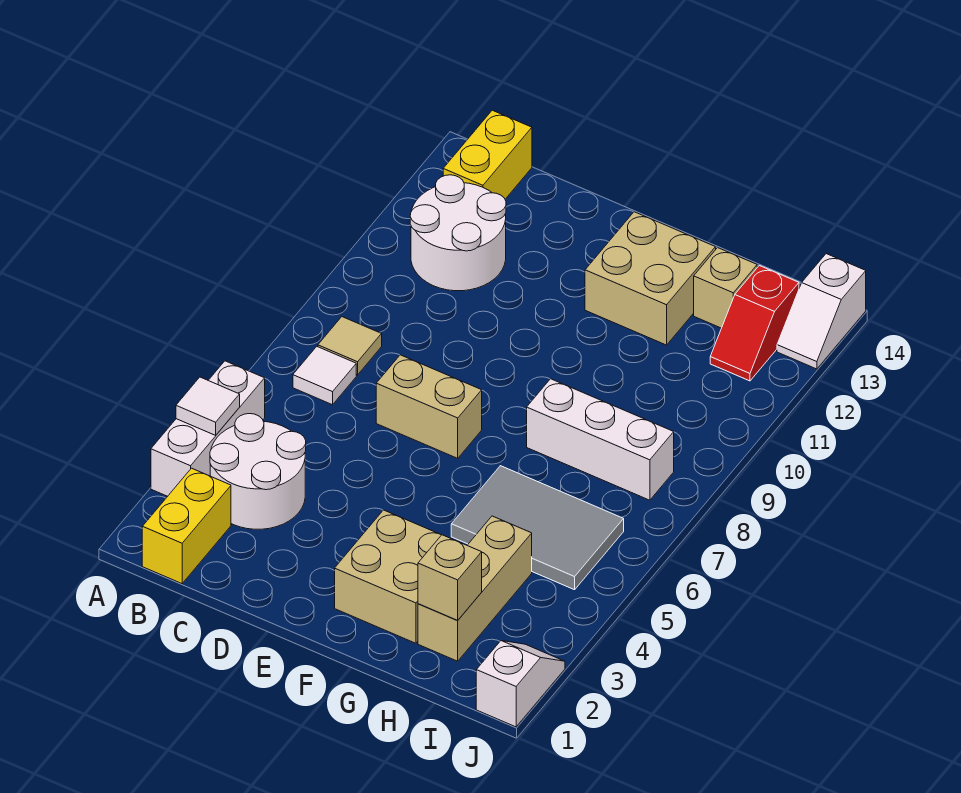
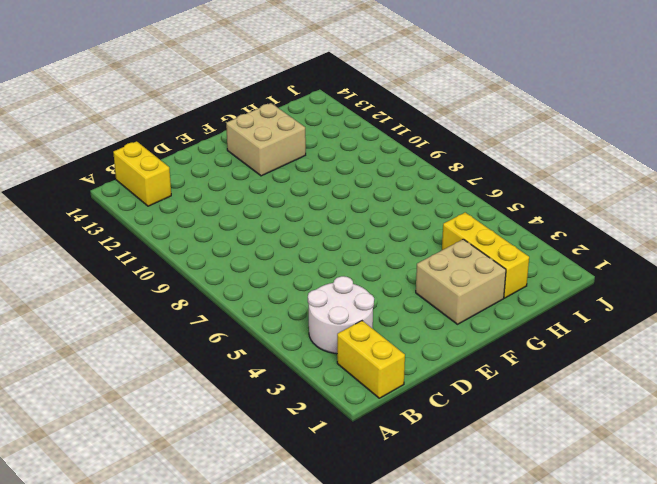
yellow brick H2:H4 level 1 -> tan brick H2:H4 level 1
none -> white brick A3:A5 level 1
none -> white tile B7 level 1
none -> tan tile B8 level 1

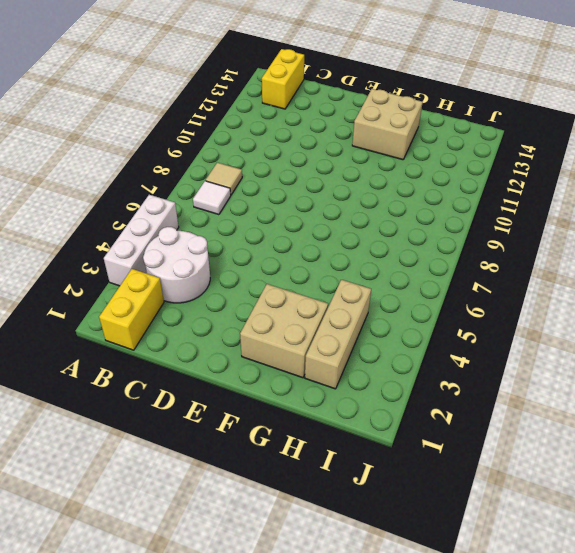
none -> white round brick B11:C12 level 1
none -> tan brick D7:E7 level 1
none -> grey tile G5:I6 level 1

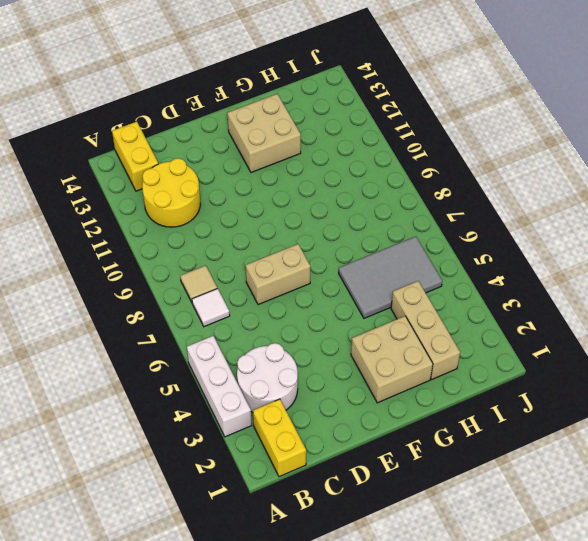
yellow round brick B11:C12 level 1 -> white round brick B11:C12 level 1
none -> white brick G8:I8 level 1
none -> tan brick H13 level 1
none -> red slope I12:I13 level 1 top 13

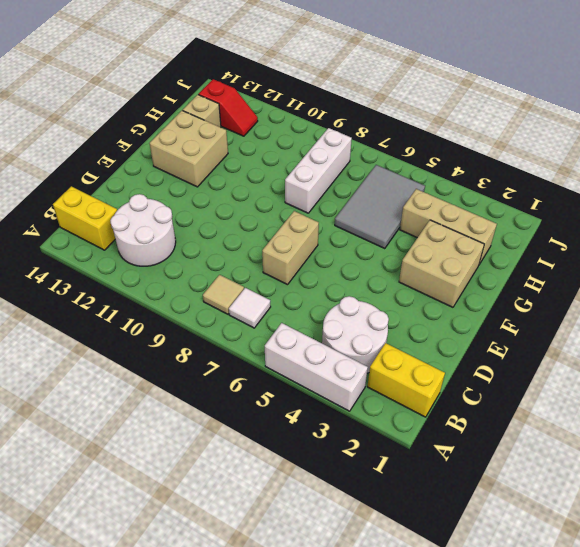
none -> white slope J1:J2 level 1 top 1
none -> white slope J13:J14 level 1 top 14
none -> white tile A4 level 2

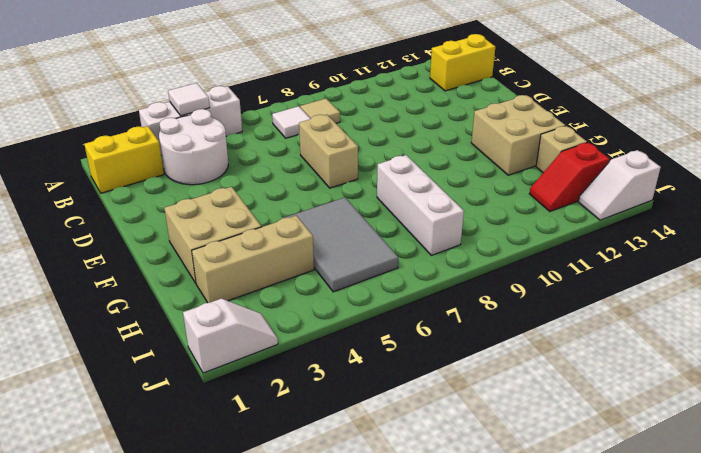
none -> white round brick B11:C12 level 1
none -> tan brick H2 level 2

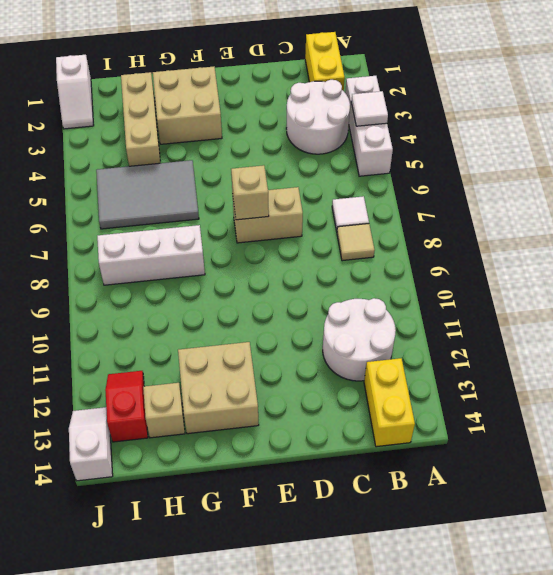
tan brick E7 level 2 -> tan brick H2 level 2

